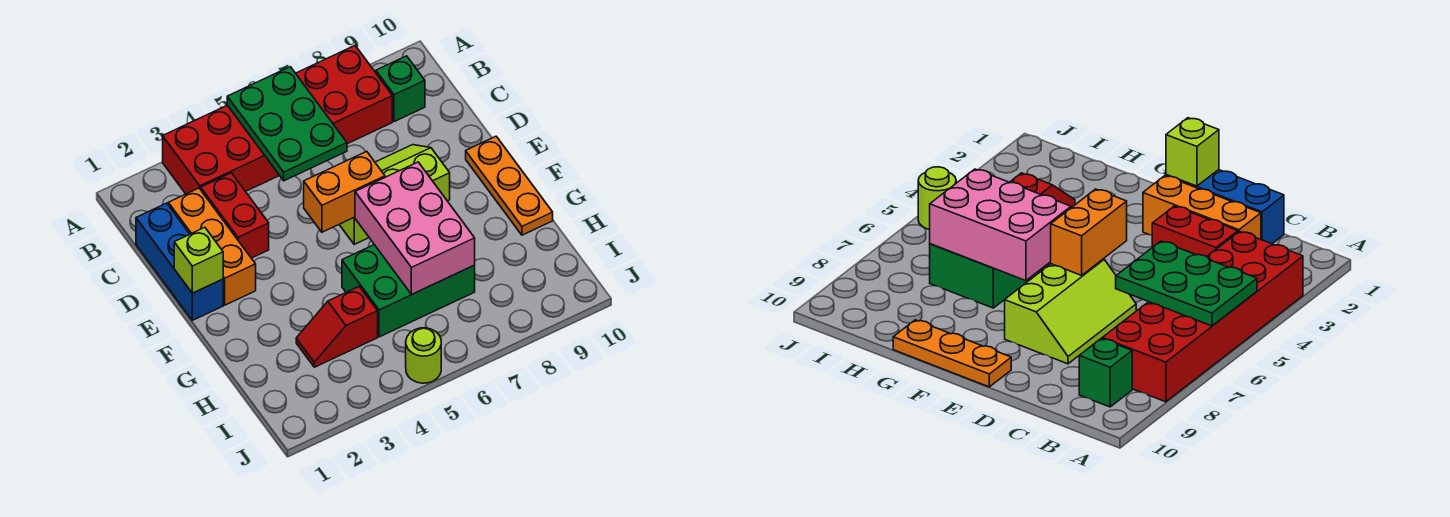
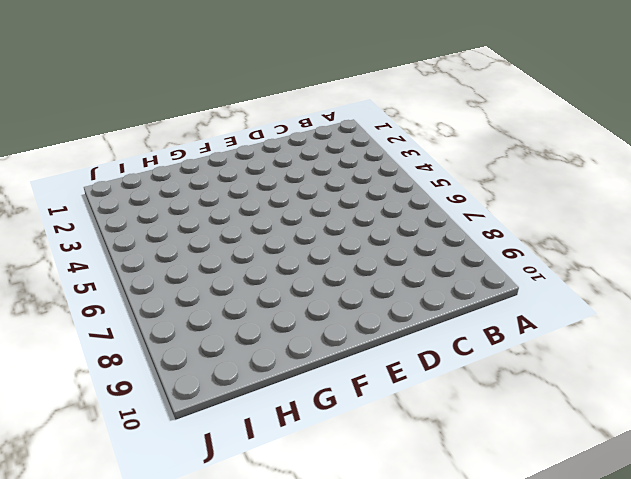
none -> red brick A3:B8 level 1
none -> green brick B9 level 1
none -> blue brick C1:E1 level 1

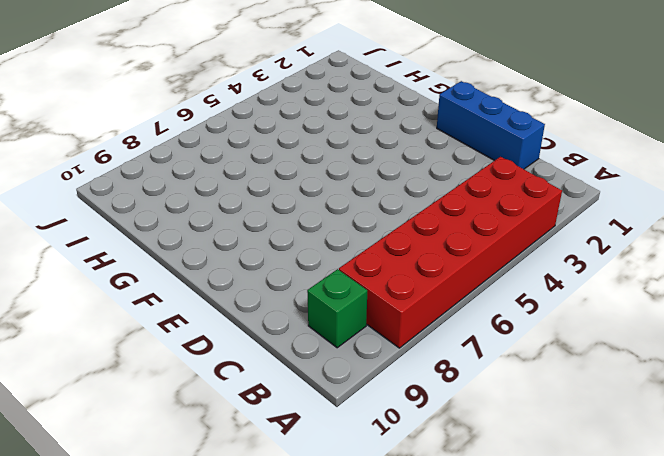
none -> orange brick C2:E2 level 1
none -> red brick C3:D3 level 1
none -> lime slope D6:E8 level 1 top E

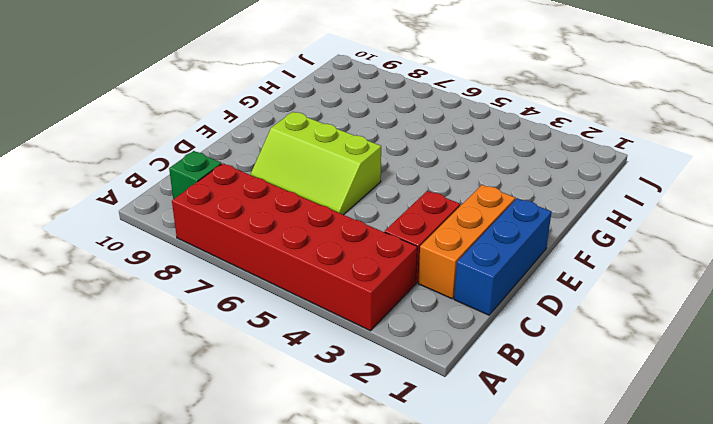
none -> orange plate E10:G10 level 1
none -> green brick G5:H7 level 1
none -> red slope H3:H4 level 1 top 4

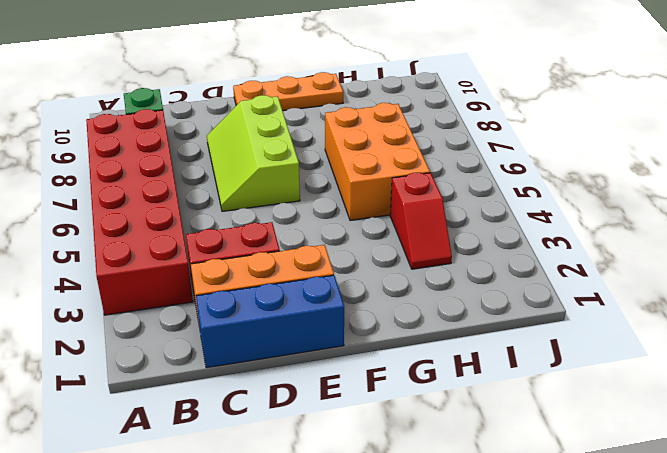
orange brick G5:H7 level 1 -> green brick G5:H7 level 1
none -> lime round brick J5 level 1
none -> green plate A5:C6 level 2
none -> lime brick E1 level 2

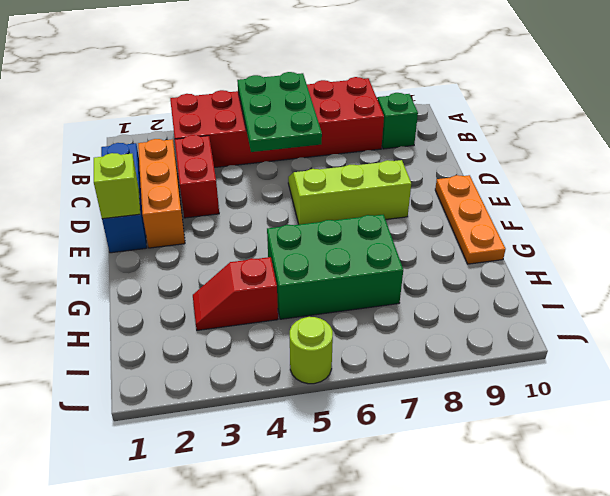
none -> orange brick E5:E6 level 2
none -> pink brick F6:H7 level 2

